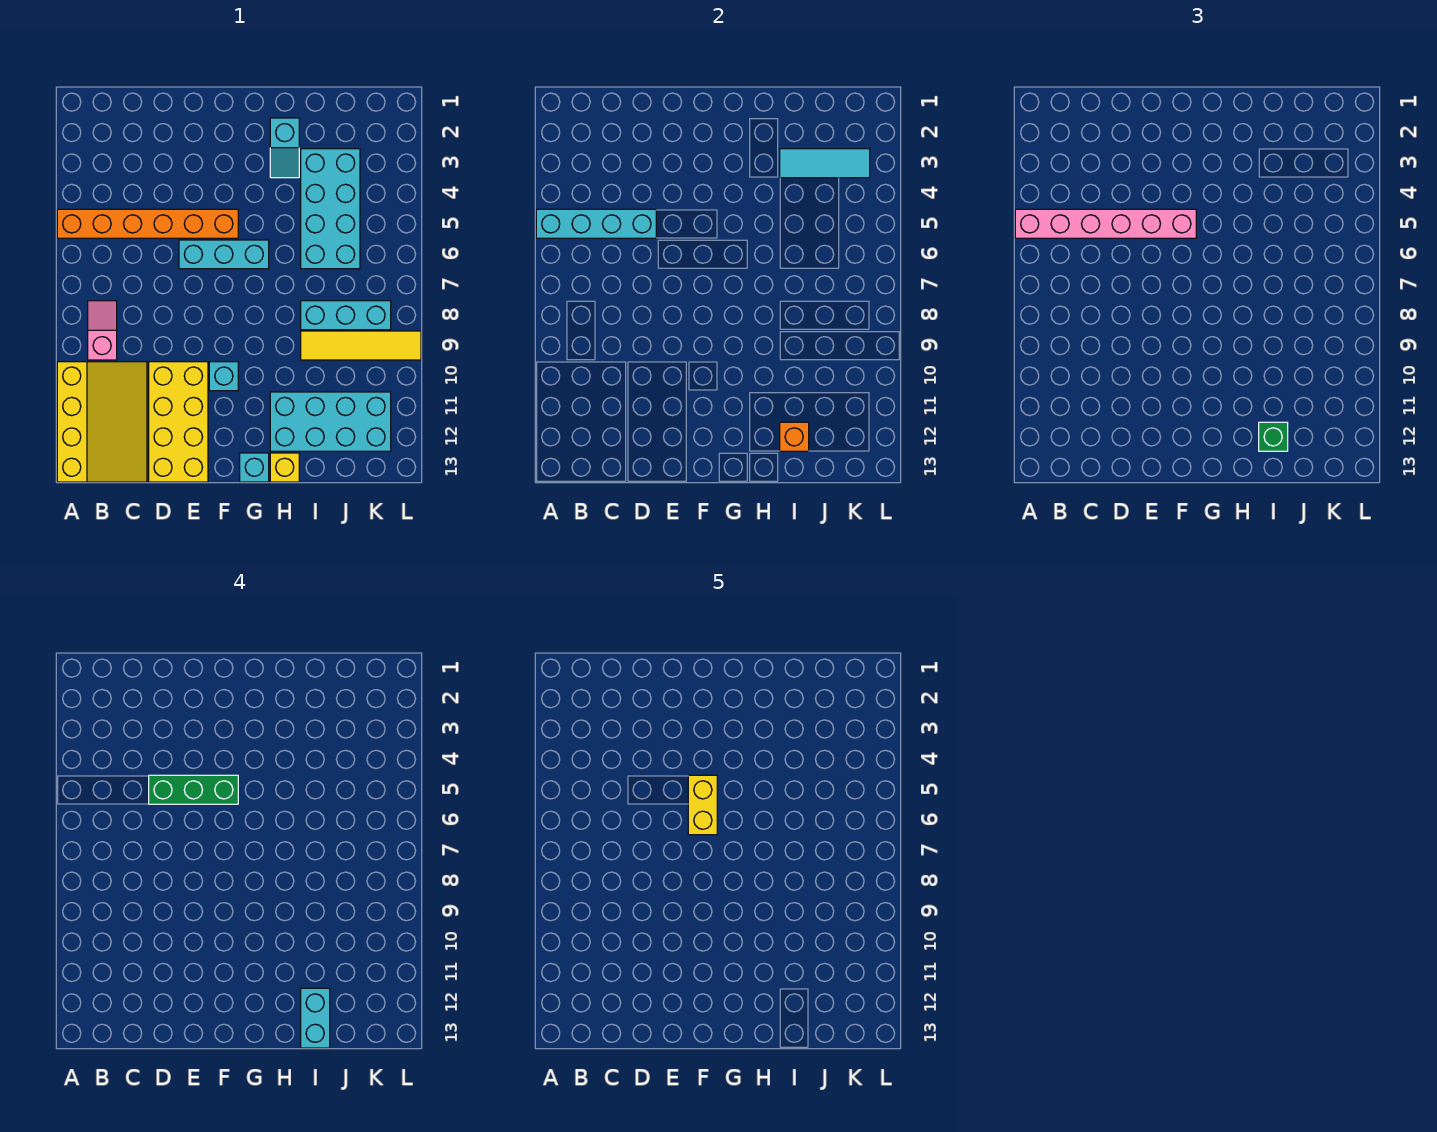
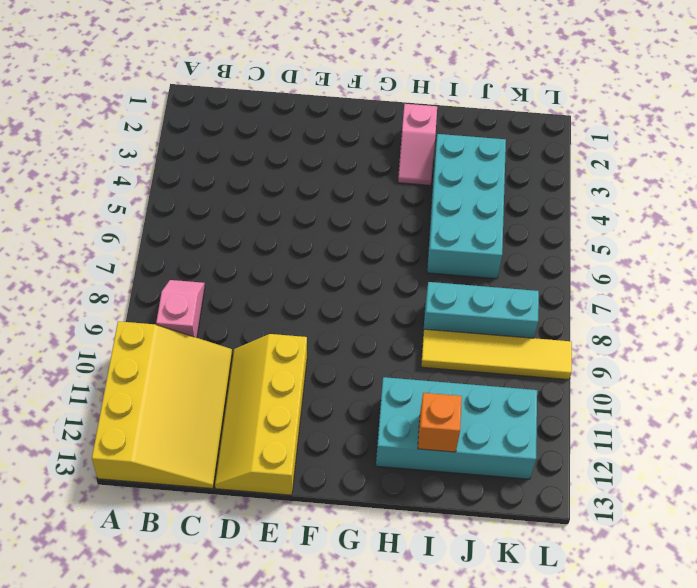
yellow slope D10:E13 level 1 top E -> yellow brick D10:E13 level 1
pink slope H2:H3 level 1 top 2 -> cyan slope H2:H3 level 1 top 2
none -> orange brick A5:F5 level 1
none -> cyan brick E6:G6 level 1
none -> cyan brick F10 level 1

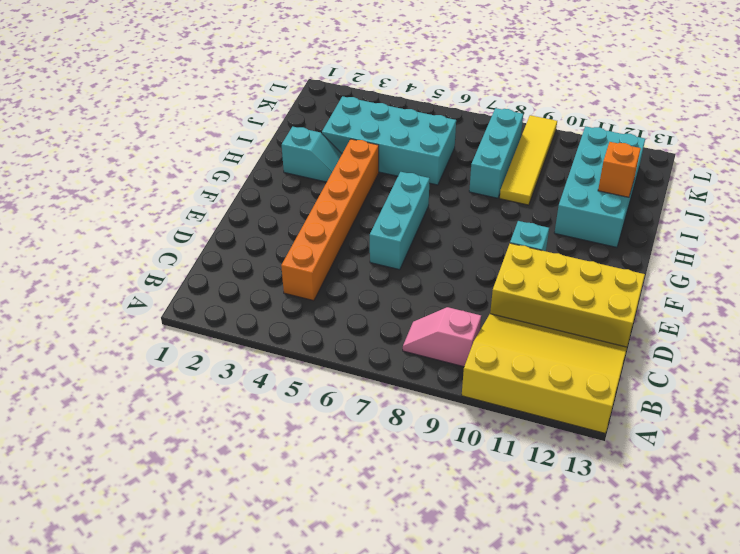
orange brick C4:H4 level 1 -> orange brick A5:F5 level 1
none -> cyan brick G13 level 1
none -> yellow brick H13 level 1
none -> cyan brick A5:D5 level 2

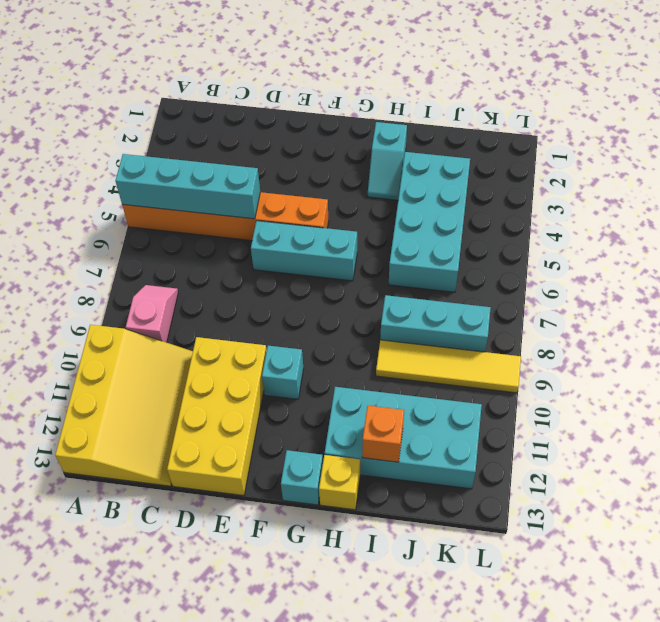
none -> cyan tile I3:K3 level 2
none -> pink brick A5:F5 level 3
none -> green brick I12 level 3

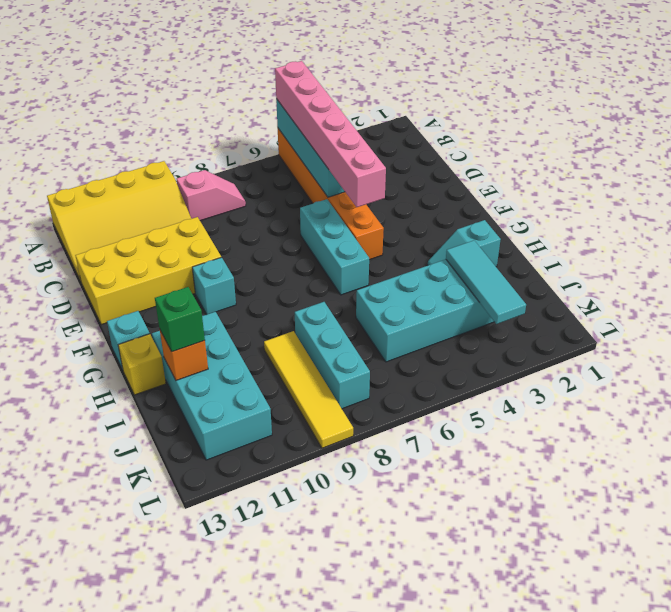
none -> green brick D5:F5 level 4
none -> cyan brick I12:I13 level 4
none -> yellow brick F5:F6 level 5

